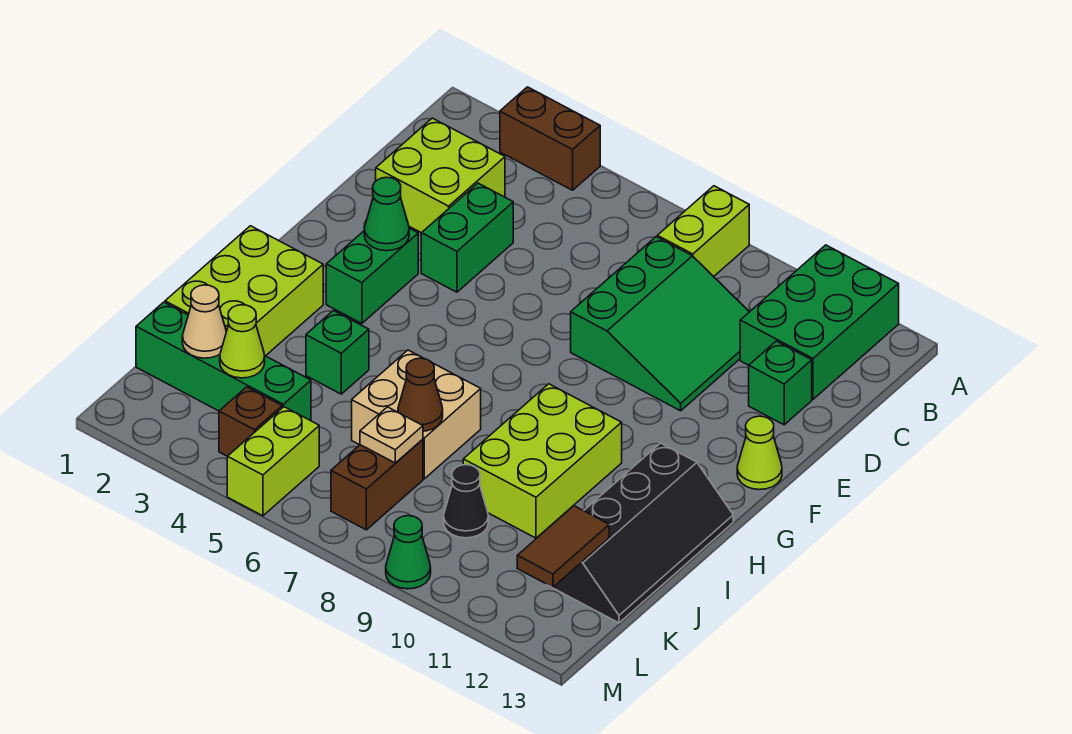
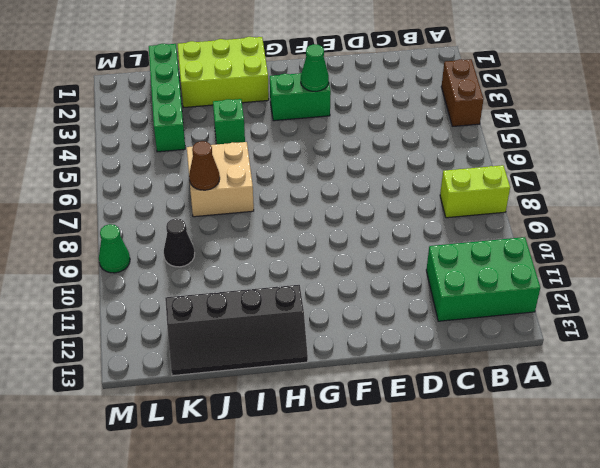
none -> lime brick C2:D3 level 1
none -> green slope C8:E10 level 1 top 8
none -> green brick D4:E4 level 1

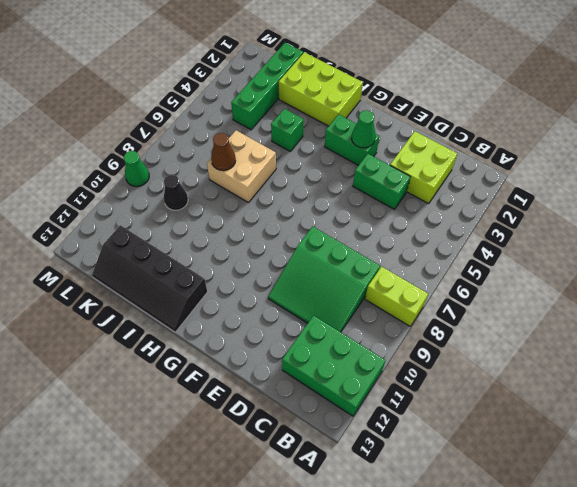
none -> brown brick A3:A4 level 1
none -> green brick D12 level 1
none -> lime cone F13 level 1

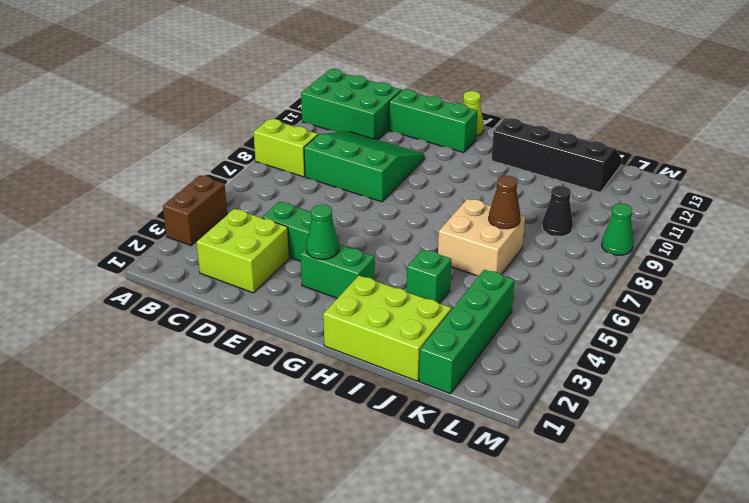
green brick D12:F12 level 1 -> green brick D12 level 1
none -> lime brick H9:J10 level 1
none -> brown brick K7:L7 level 1
none -> brown brick L4 level 1

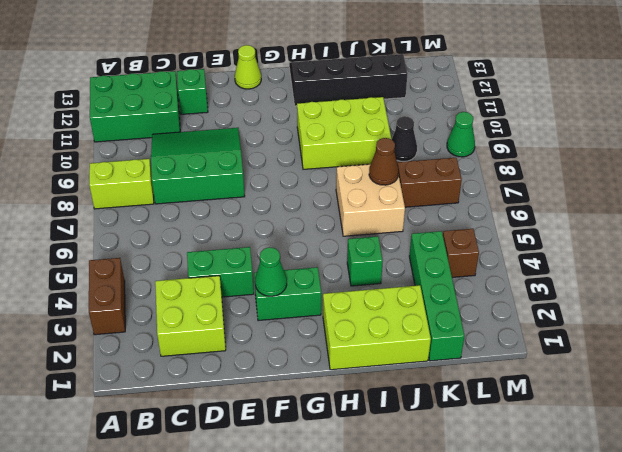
none -> lime brick L5:M5 level 1
none -> tan cone K2 level 2
none -> lime cone K3 level 2

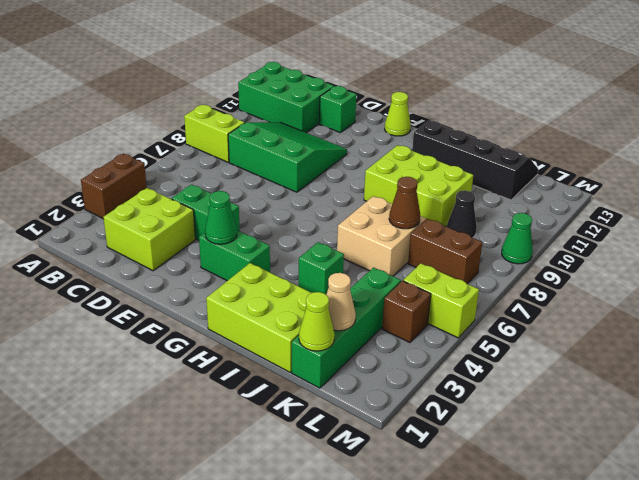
lime cone K1 level 2 -> lime cone K3 level 2
none -> tan plate K7 level 2
none -> brown tile K12:L12 level 2

